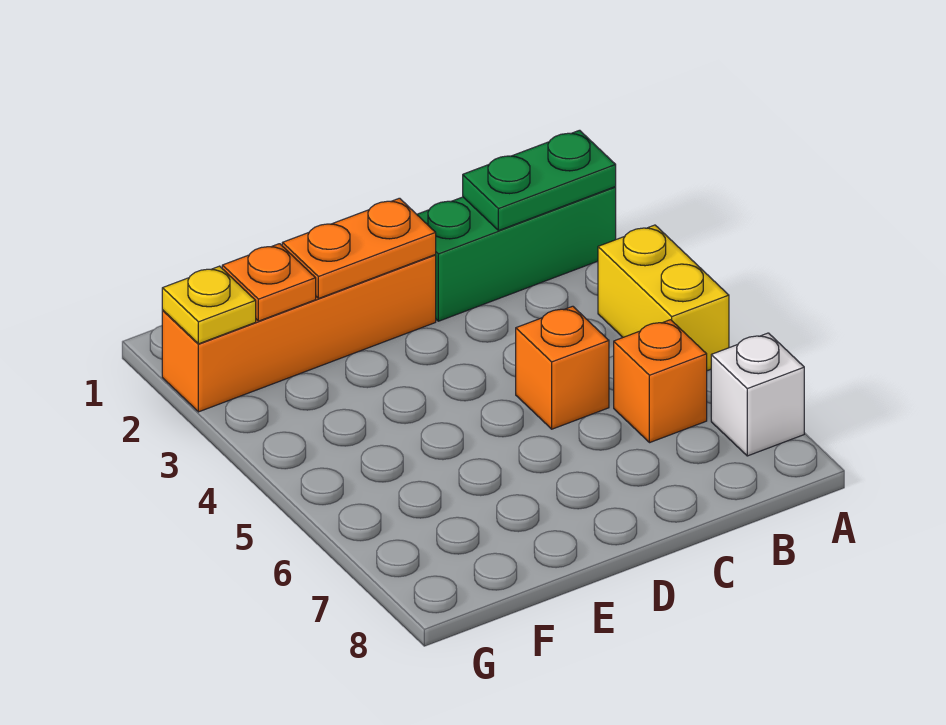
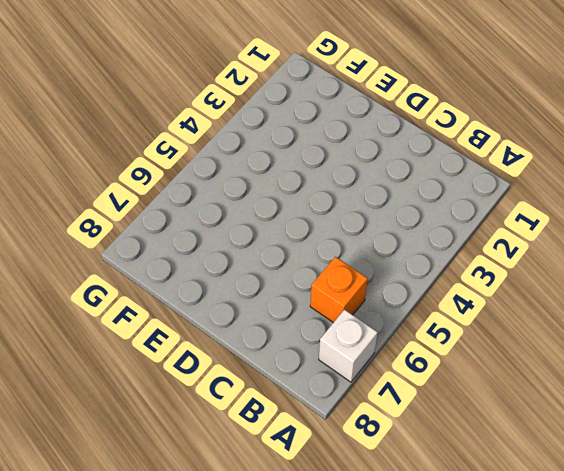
none -> green brick A2:C2 level 1
none -> yellow brick A4:A5 level 1

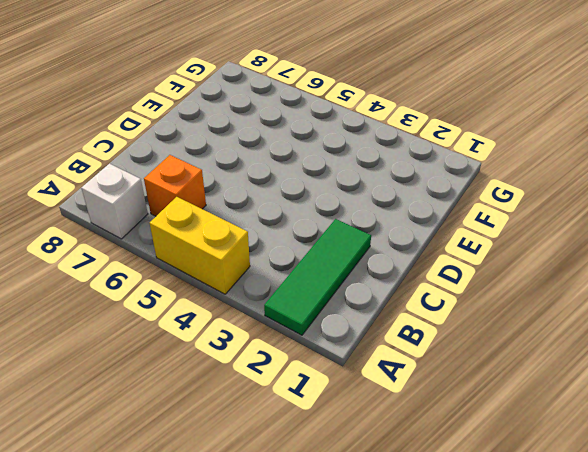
green tile A2:C2 level 1 -> green brick A2:C2 level 1
none -> orange brick C5 level 1
none -> orange brick D2:G2 level 1

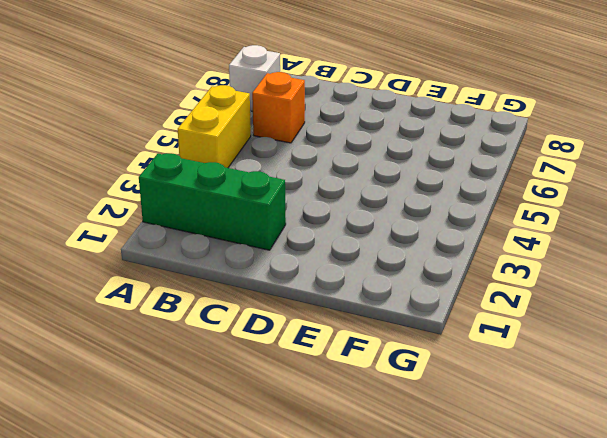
none -> orange brick C5 level 1
none -> orange brick D2:G2 level 1

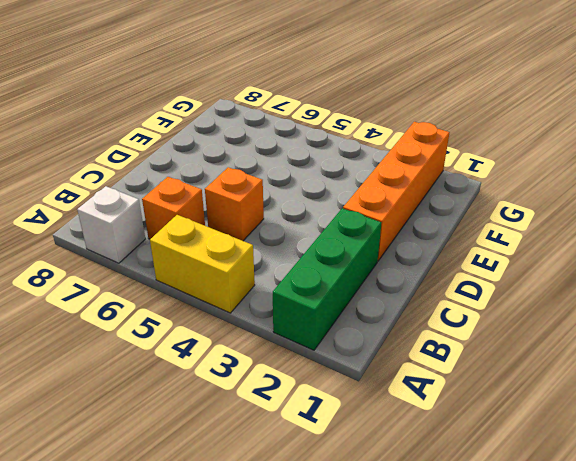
none -> green plate A2:B2 level 2
none -> orange plate D2:E2 level 2

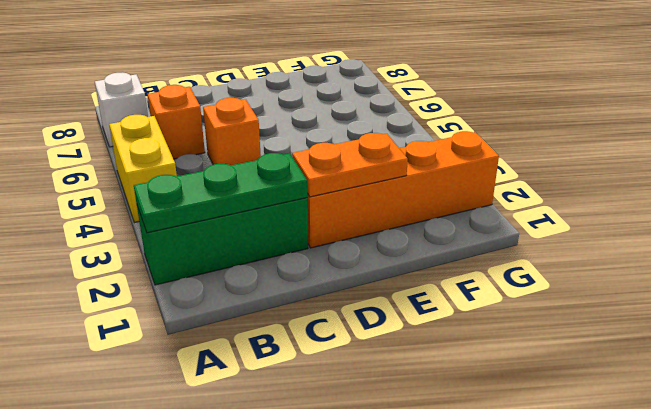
green plate A2:C2 level 2 -> green plate A2:B2 level 2
none -> orange plate F2 level 2
none -> yellow plate G2 level 2

